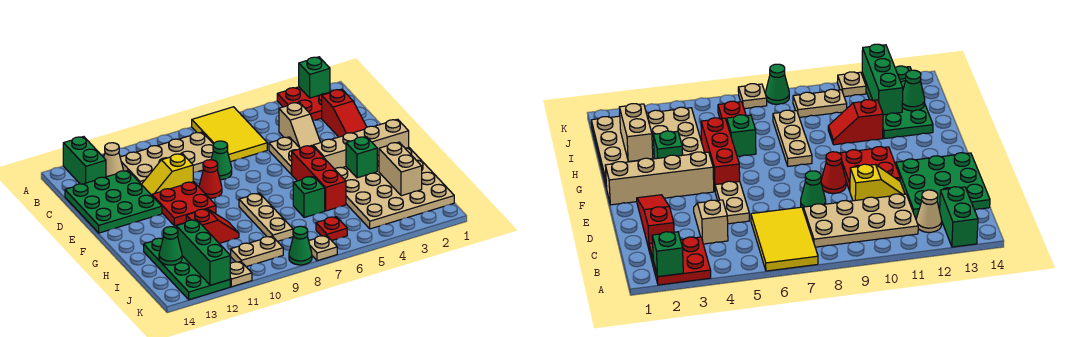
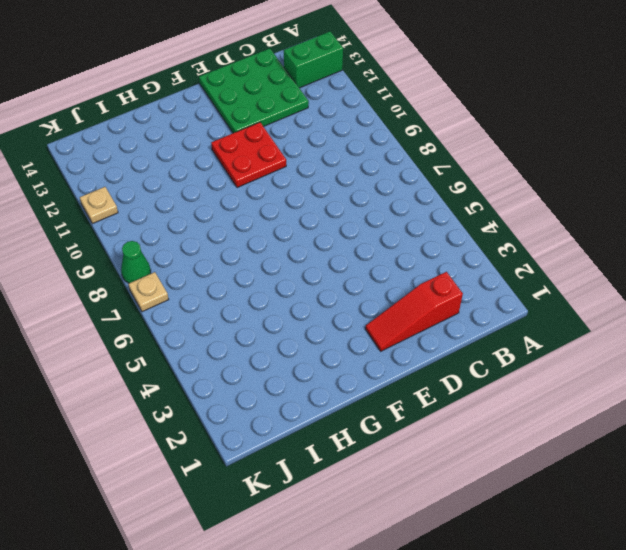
none -> red plate A2:B3 level 1
none -> yellow tile A6:C7 level 1
none -> tan plate B8:C11 level 1
none -> tan cone B12 level 1

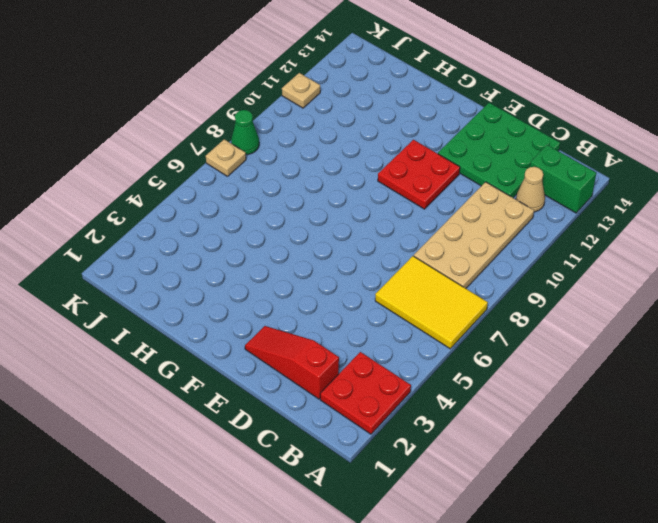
none -> tan slope C4:D4 level 1 top C
none -> tan plate D5:E5 level 1
none -> green cone D8 level 1
none -> yellow slope D10:D11 level 1 top 10

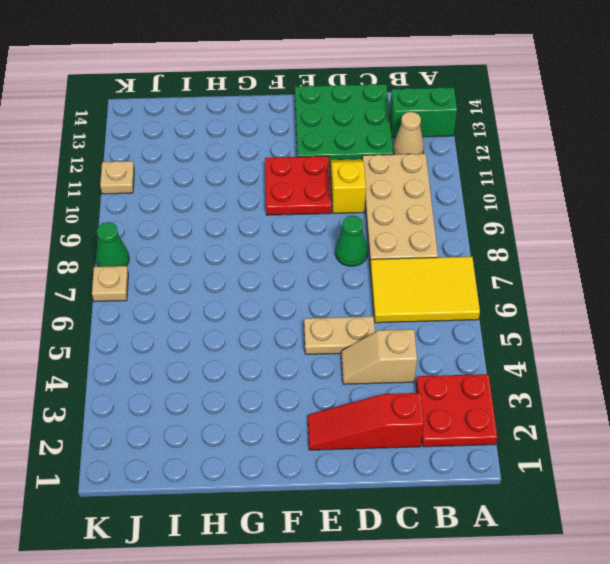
none -> red cone E9 level 1
none -> tan brick F1:F4 level 1
none -> red brick F5:H5 level 1
none -> tan plate G1:J4 level 1

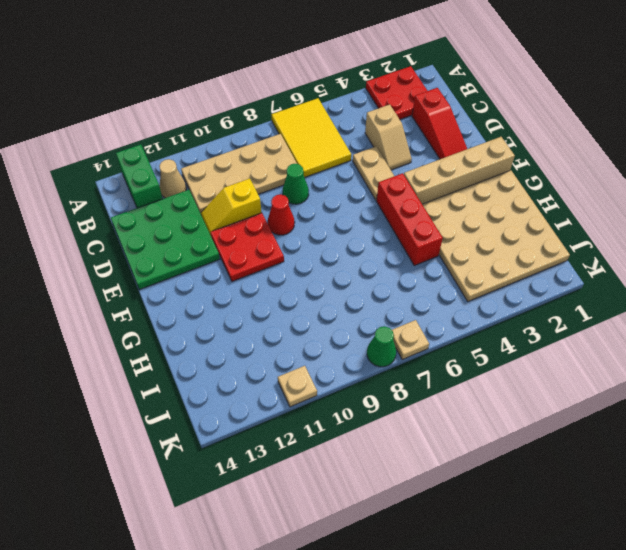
none -> tan plate G8:I8 level 1
none -> green brick H6 level 1
none -> red slope H10:H11 level 1 top 11
none -> green plate H12:K13 level 1

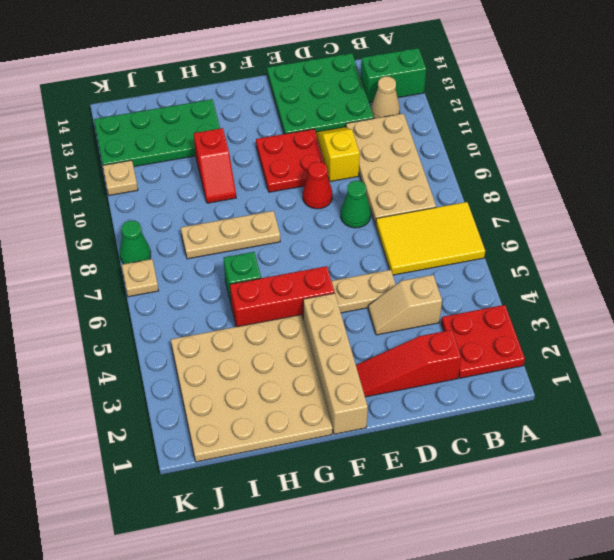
none -> red plate J6 level 1
none -> tan plate J9:J10 level 1
none -> green brick A2 level 2
none -> green brick G3 level 2

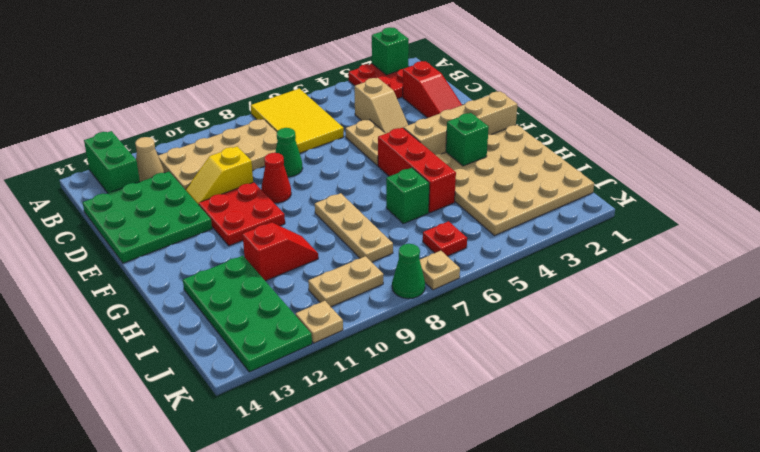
none -> tan brick H2:I2 level 2
none -> green brick I12:K12 level 2
none -> green cone I13 level 2

